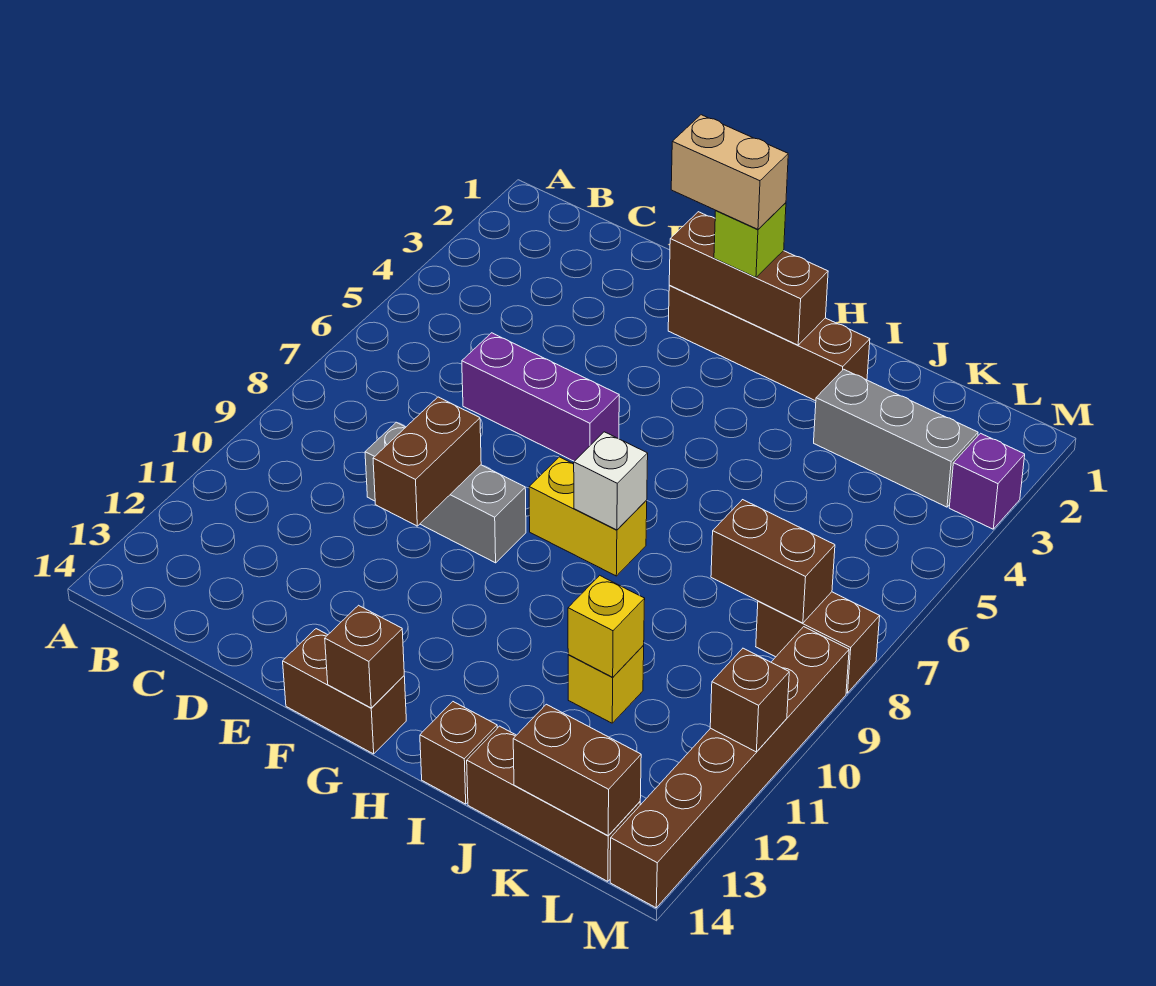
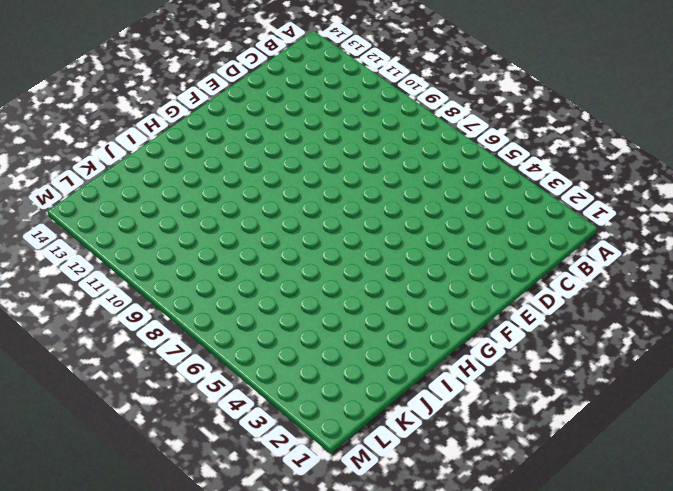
none -> purple brick D6:F6 level 1
none -> grey brick D9:F9 level 1
none -> brown brick F2:I2 level 1

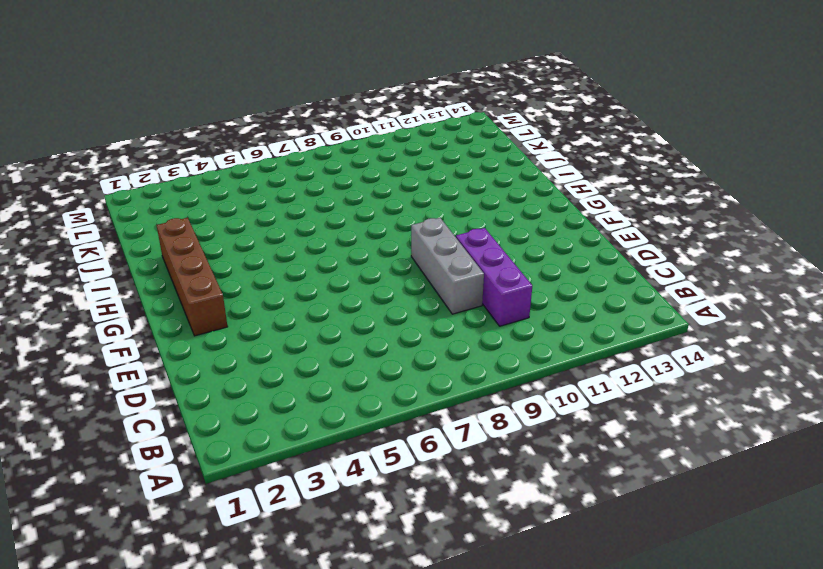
purple brick C10:E10 level 1 -> purple brick D6:F6 level 1
none -> brown brick F14:G14 level 1
none -> yellow brick G8:H8 level 1
none -> brown brick I14 level 1

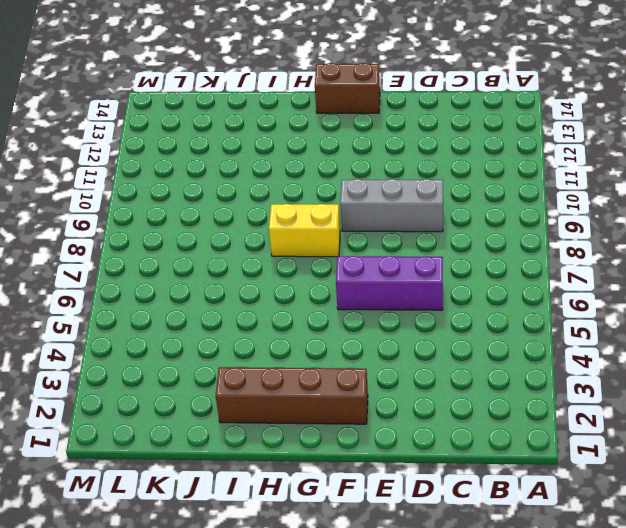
none -> brown brick I14 level 1
none -> grey brick J3:L3 level 1
none -> yellow brick J11 level 1

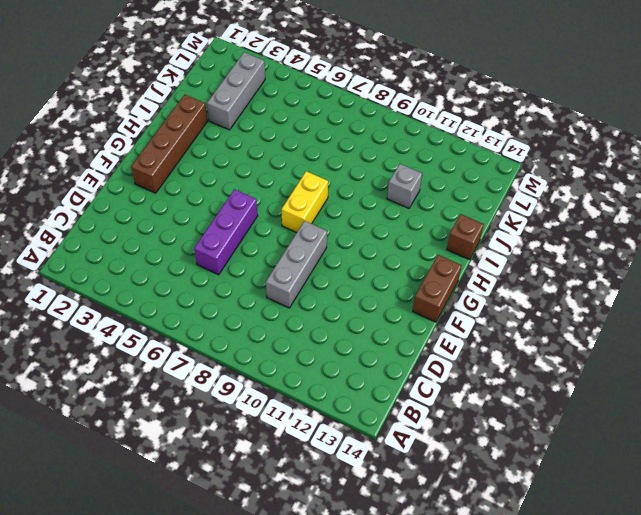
grey brick J11 level 1 -> yellow brick J11 level 1
none -> brown brick J14:L14 level 1
none -> brown brick L8:M8 level 1
none -> purple brick M3 level 1

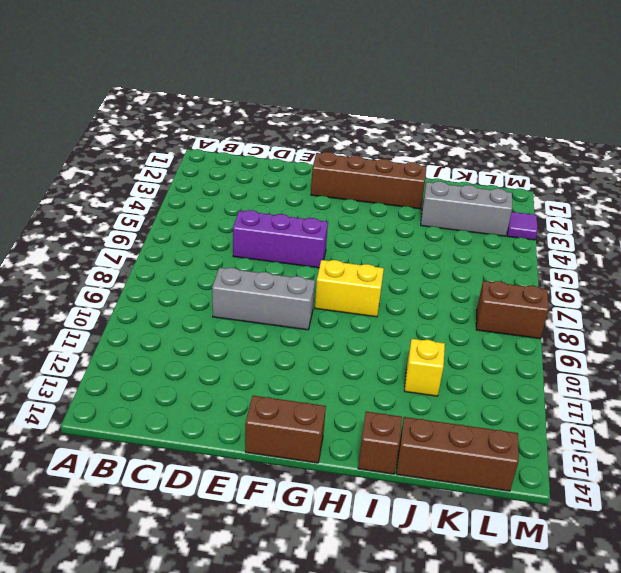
purple tile M3 level 1 -> purple brick M3 level 1
none -> brown brick M9:M14 level 1
none -> brown brick E9:E10 level 2
none -> brown brick F2:H2 level 2

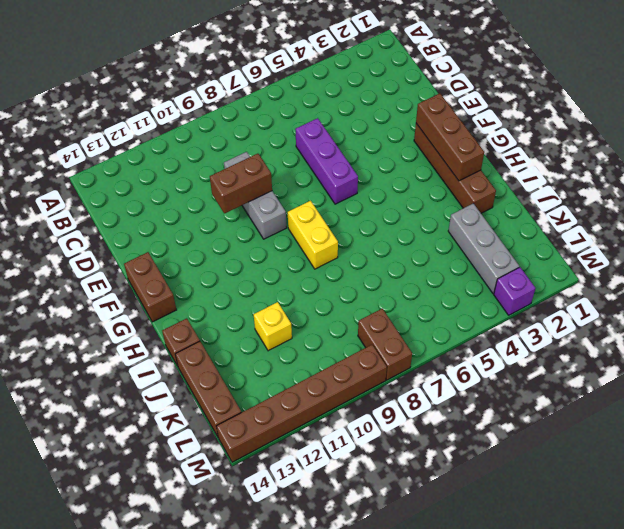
none -> brown brick G14 level 2
none -> white brick H8 level 2
none -> yellow brick J11 level 2

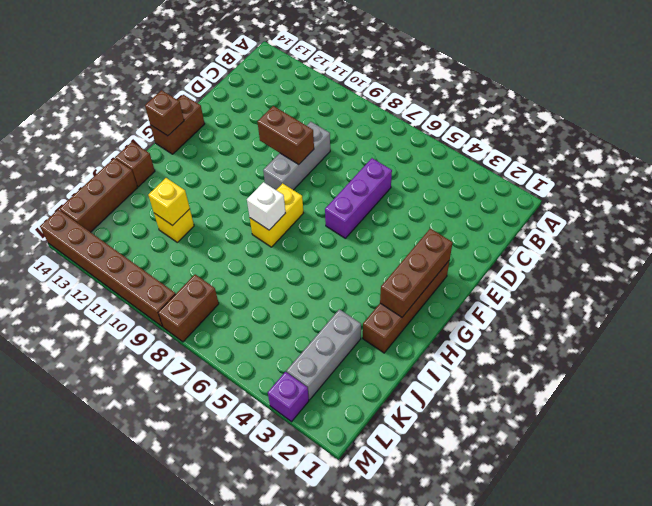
none -> brown brick K8:L8 level 2
none -> brown brick K14:L14 level 2
none -> brown brick M11 level 2

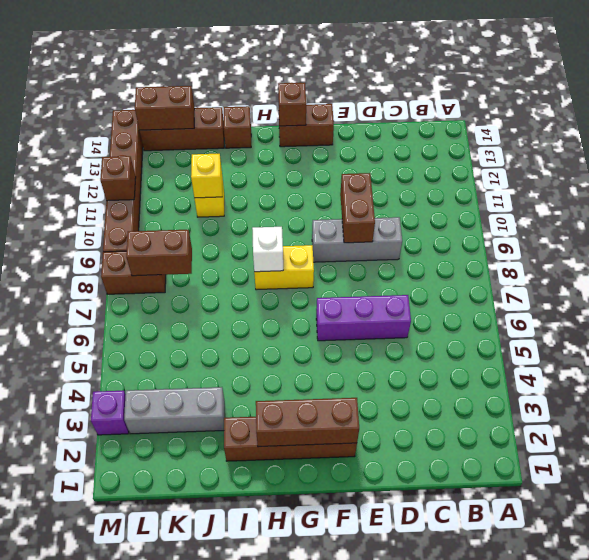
none -> lime brick G2 level 3
none -> tan brick F2:G2 level 4

